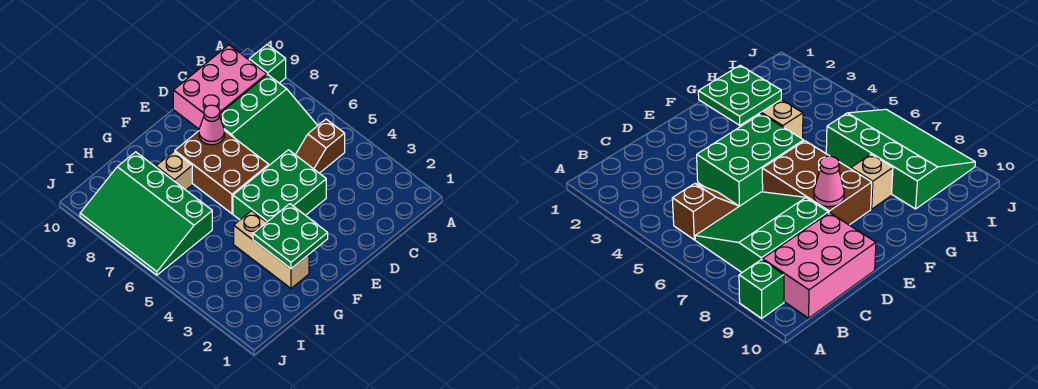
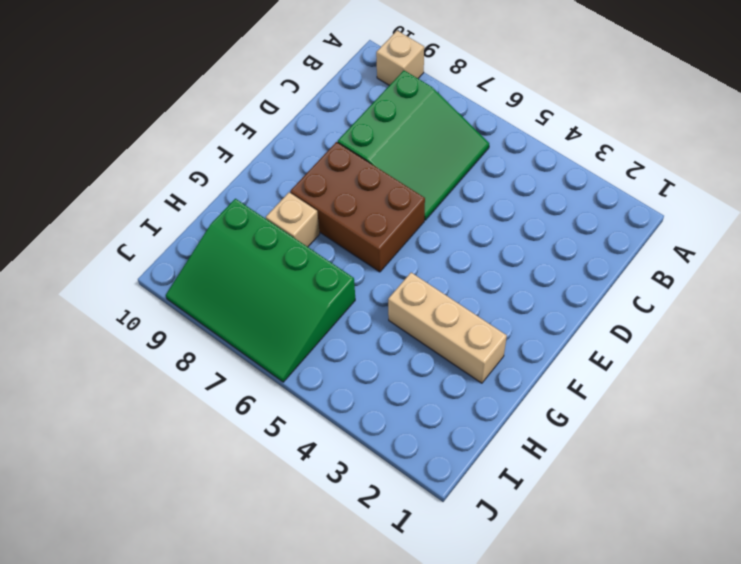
tan brick A9 level 1 -> green brick A9 level 1
none -> brown slope B5:C5 level 1 top B
none -> pink brick B9:D10 level 1

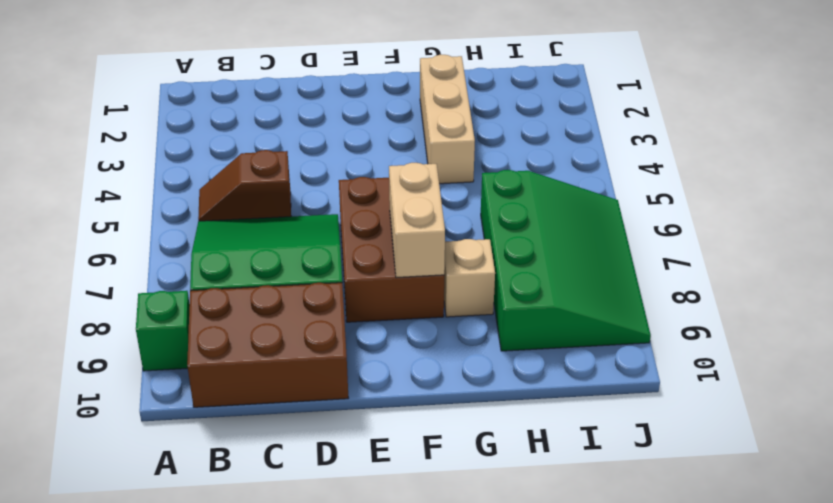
brown slope B5:C5 level 1 top C -> brown slope B5:C5 level 1 top B
brown brick B9:D10 level 1 -> pink brick B9:D10 level 1
tan brick F7:F8 level 2 -> none
none -> green brick D4:F5 level 1
none -> pink cone E8 level 2

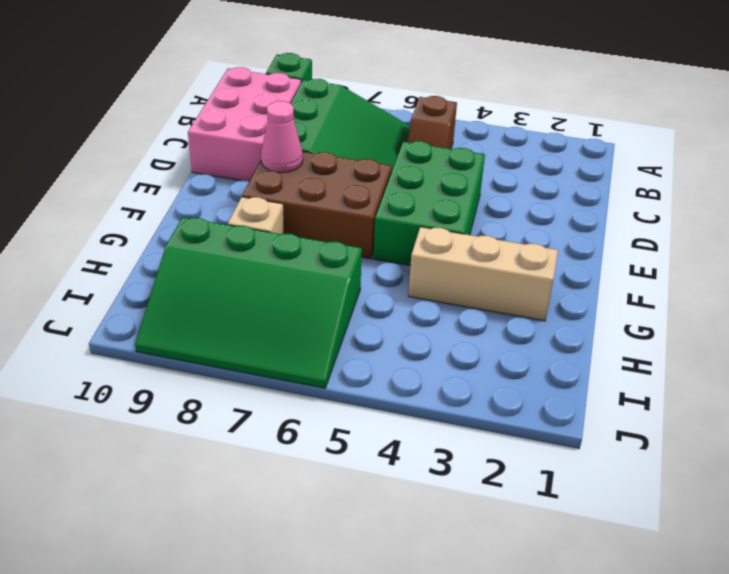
none -> green plate F2:G3 level 2

